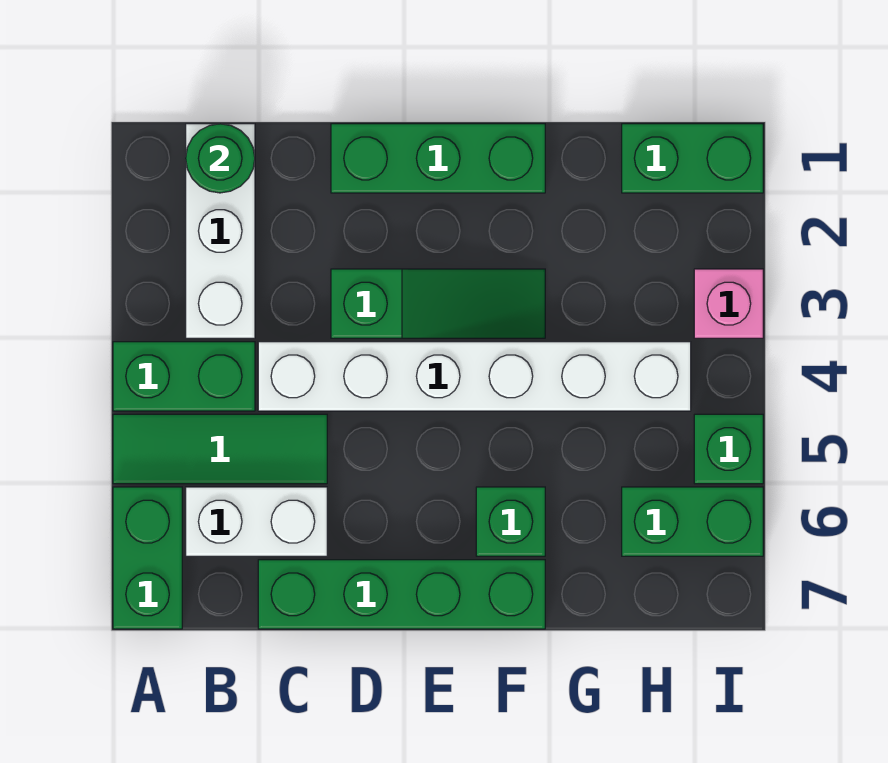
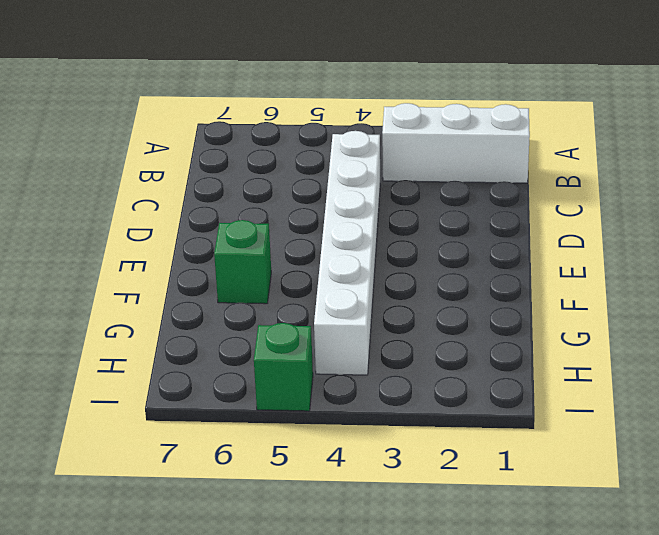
none -> green brick A4:B4 level 1
none -> green tile A5:C5 level 1
none -> green brick A6:A7 level 1

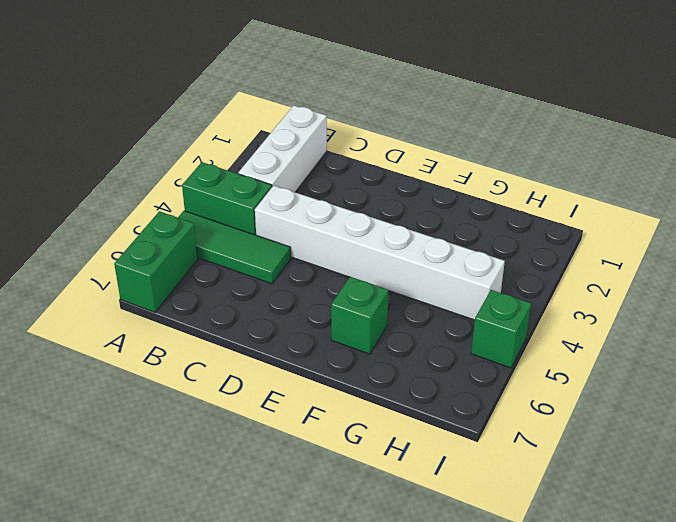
none -> white brick B6:C6 level 1
none -> green brick C7:F7 level 1
none -> green brick D1:F1 level 1

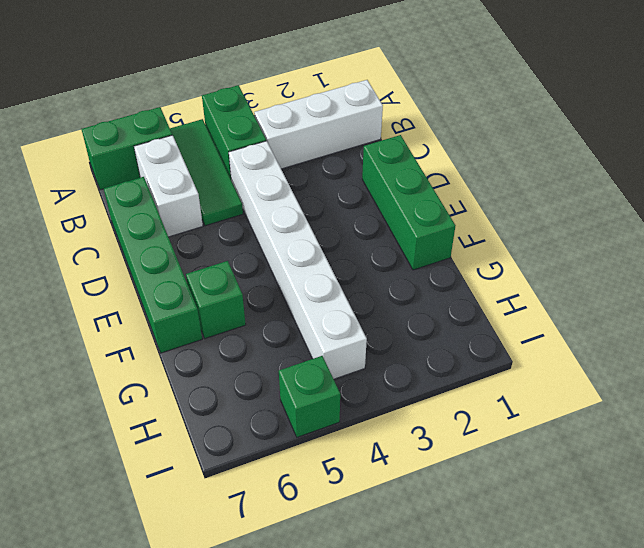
none -> green slope D3:F3 level 1 top D
none -> green brick H1:I1 level 1
none -> green brick H6:I6 level 1

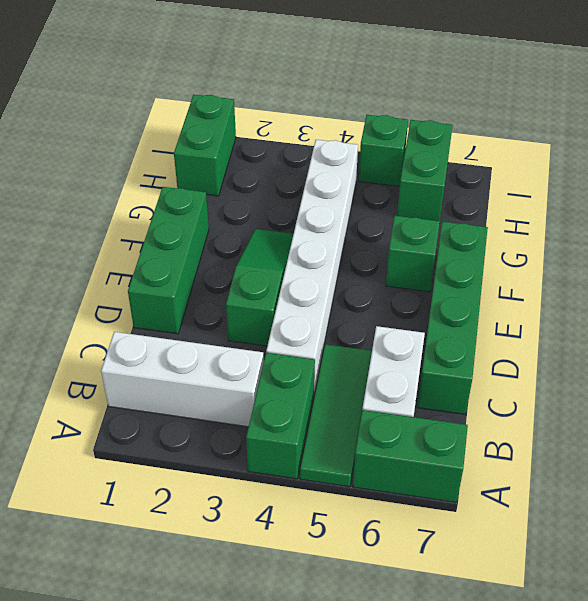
none -> pink brick I3 level 1
none -> green round brick B1 level 2

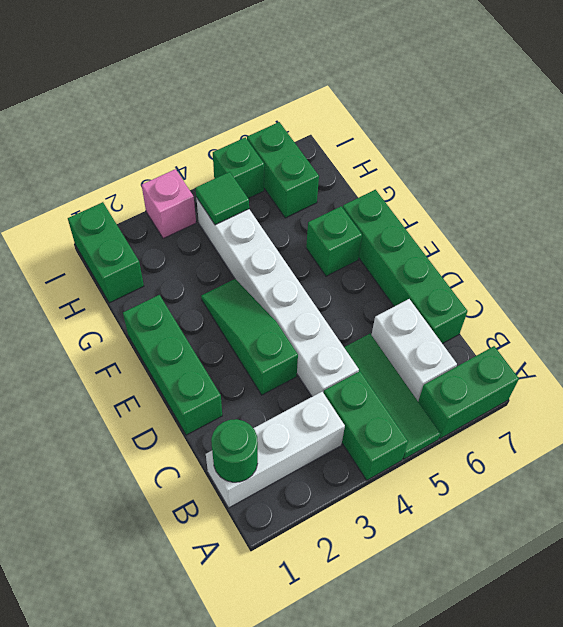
green tile H4 level 2 -> none

